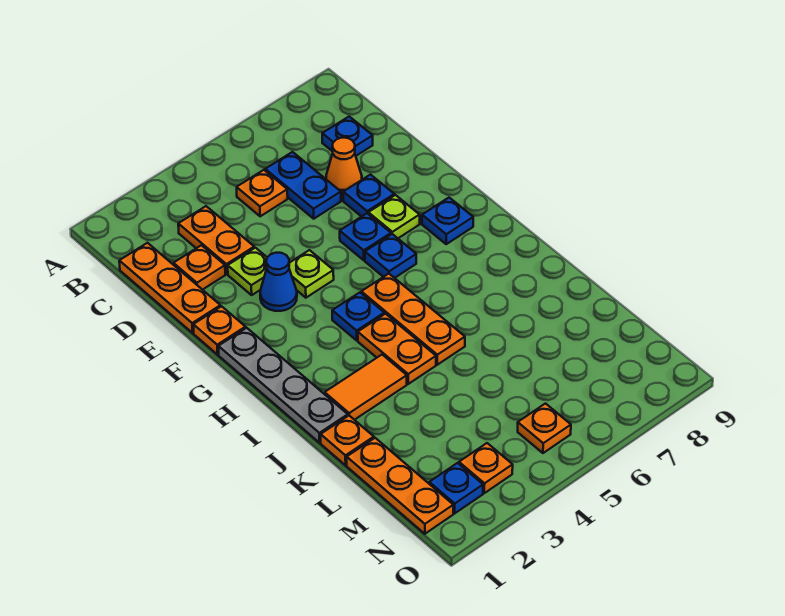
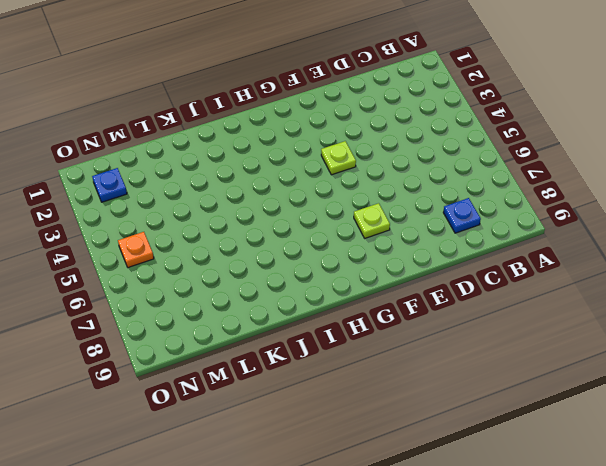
none -> orange plate C1:E1 level 1
none -> orange plate C3:D3 level 1
none -> orange plate C5 level 1

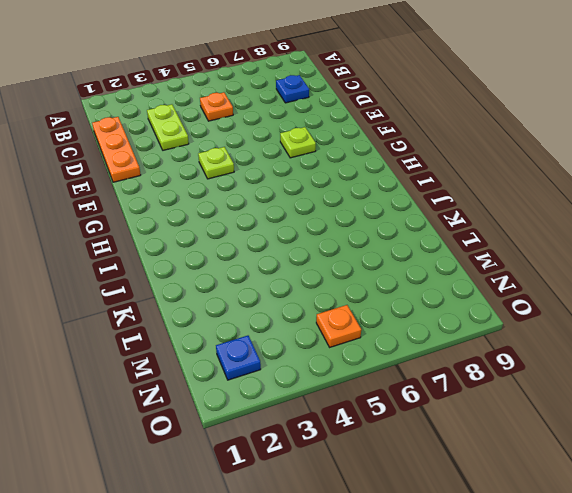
lime plate C3:D3 level 1 -> orange plate C3:D3 level 1
none -> blue plate C6:D6 level 1
none -> orange plate D2 level 1
none -> orange cone D7 level 1

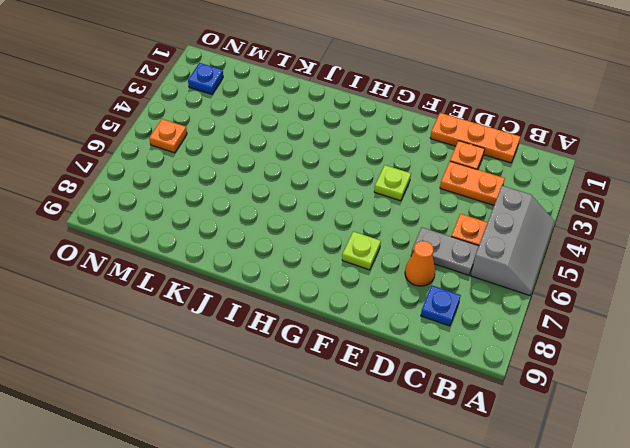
grey slope A4:B6 level 1 top B -> none
grey plate C6:D6 level 1 -> blue plate C6:D6 level 1
none -> lime plate E3 level 1
none -> blue plate E7 level 1
none -> orange plate F1 level 1

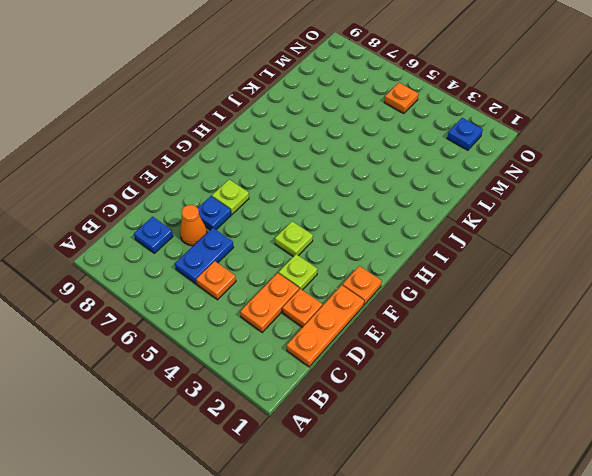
none -> blue cone F3 level 1
none -> blue plate F6 level 1
none -> grey plate G1:J1 level 1

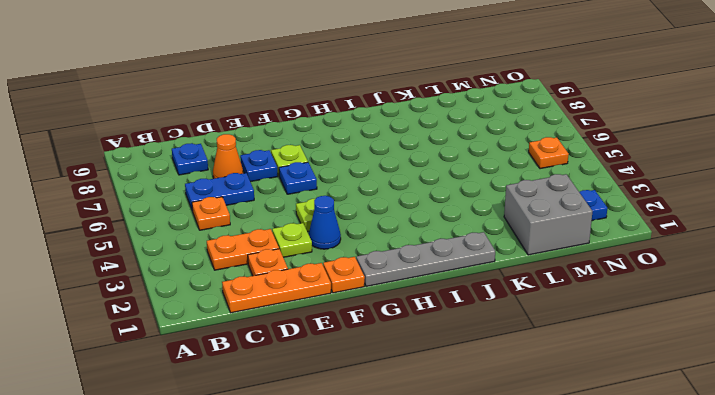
grey brick L1:M2 level 1 -> orange plate L1:N1 level 1
none -> blue plate G6 level 1
none -> blue plate G8 level 1
none -> blue plate H4 level 1

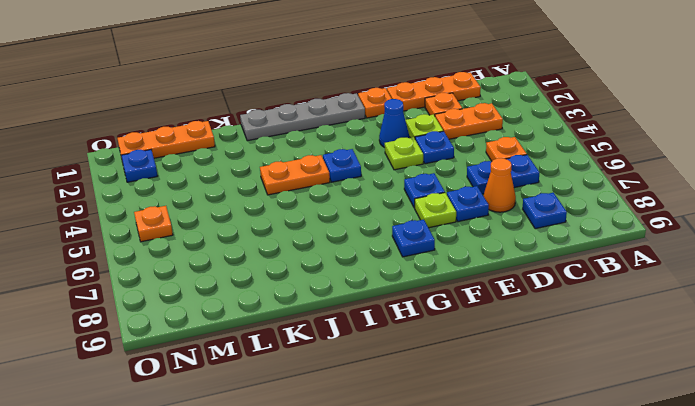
blue plate E4 level 1 -> blue plate G6 level 1
none -> orange plate H5:J5 level 1
none -> orange tile J2:J3 level 1
none -> orange plate K1 level 1

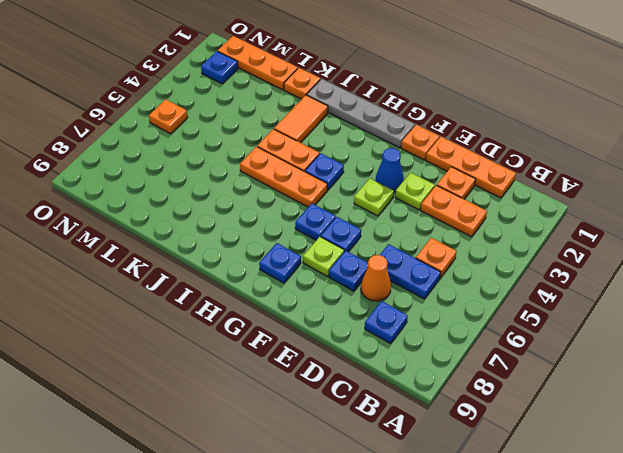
none -> orange plate N3 level 1

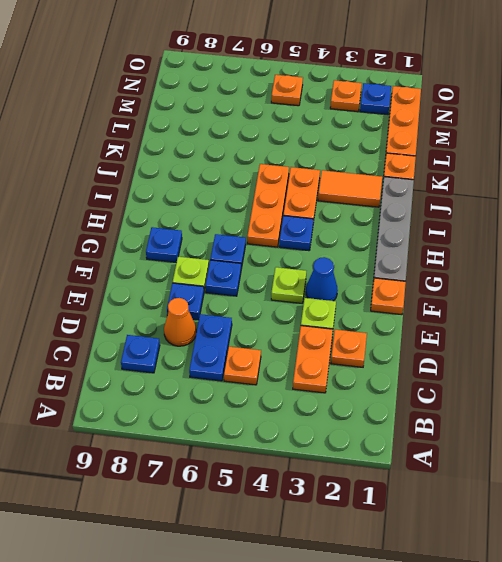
none -> orange plate C1:E1 level 1

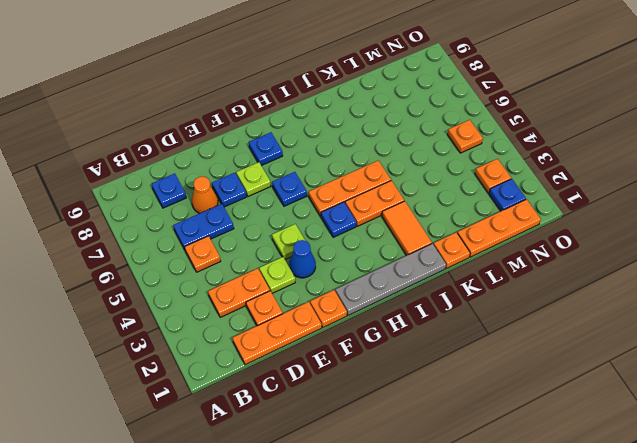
none -> blue plate F6 level 1

